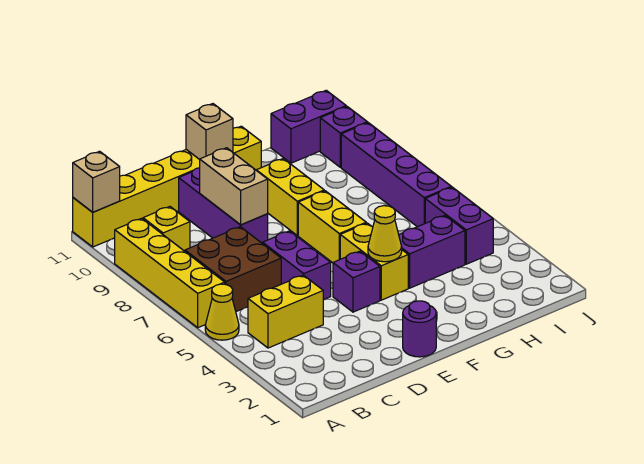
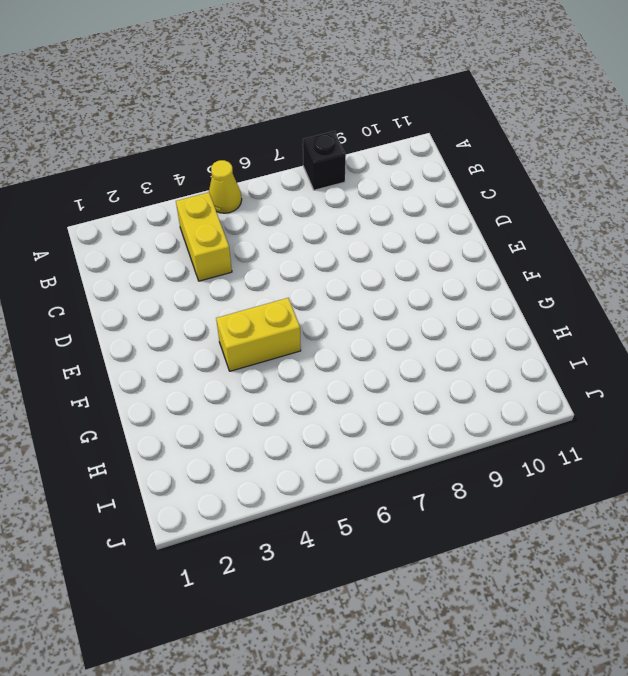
black brick A8 level 1 -> yellow brick A6:A9 level 1
none -> yellow brick A11:F11 level 1
none -> brown brick B6:C7 level 1
none -> yellow brick B9 level 1

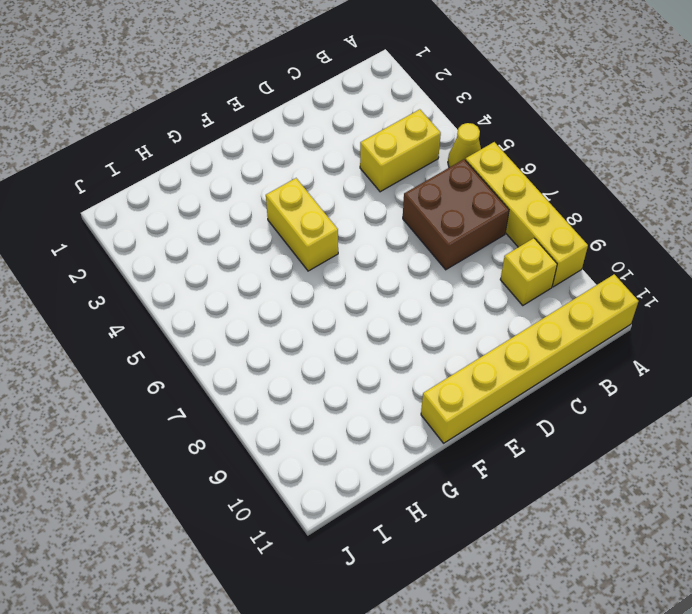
none -> purple brick D5:D6 level 1
none -> purple brick D8:D10 level 1
none -> purple round brick E1 level 1

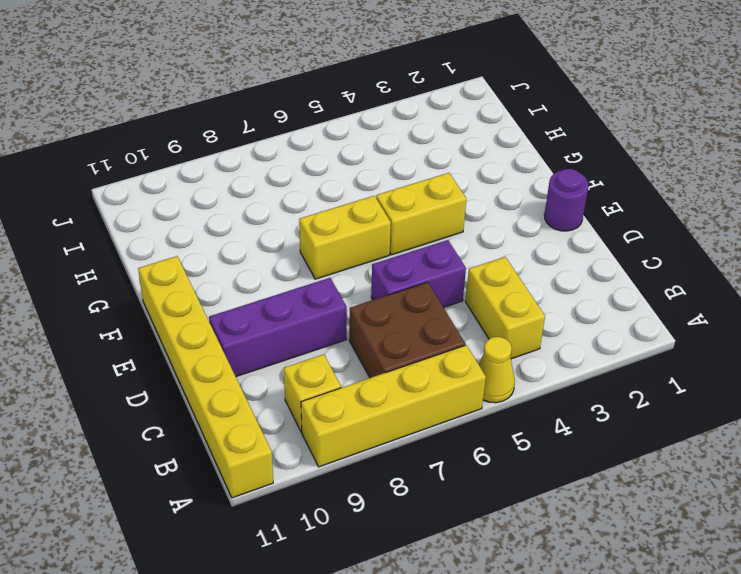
none -> purple brick E4 level 1
none -> yellow brick F8:F9 level 1
none -> purple brick G4:H4 level 1

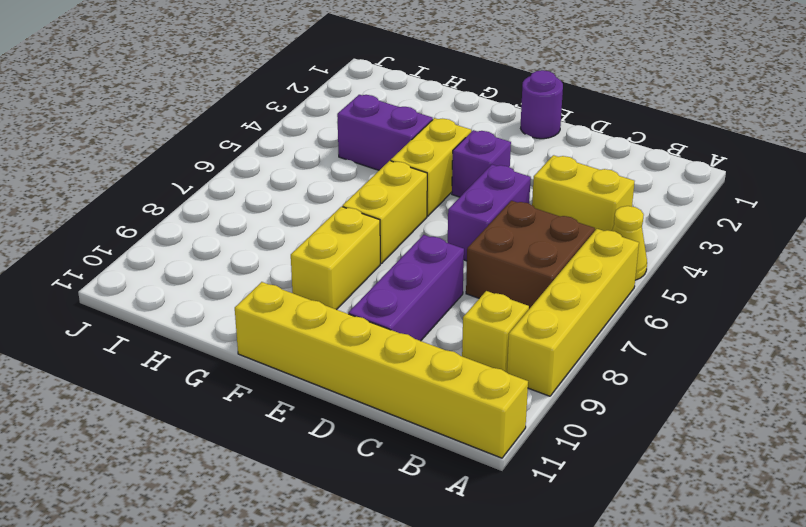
none -> purple brick H11:I11 level 1
none -> purple brick I4:I5 level 1
none -> purple brick I6:I9 level 1

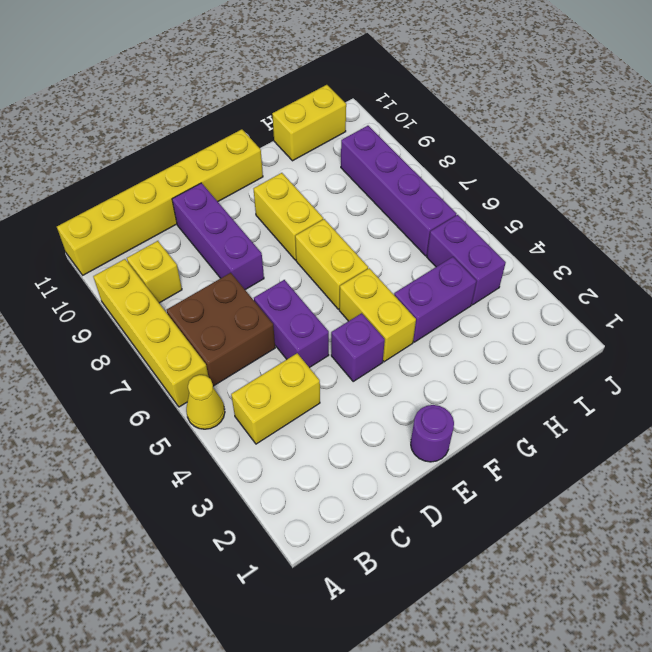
yellow brick H11:I11 level 1 -> purple brick H11:I11 level 1
none -> purple brick I10 level 1
none -> tan brick A11 level 2
none -> tan brick D8:D9 level 2

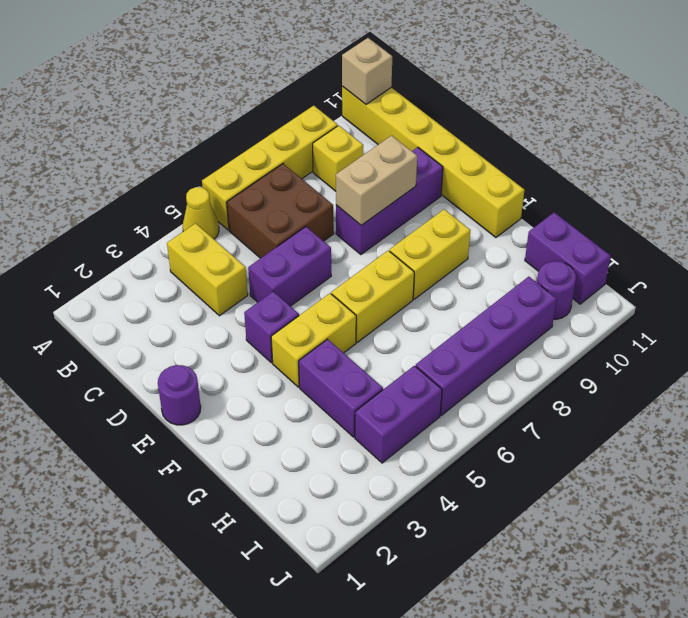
purple round brick I10 level 1 -> purple brick I10 level 1
none -> tan brick E11 level 2
none -> yellow cone F4 level 2

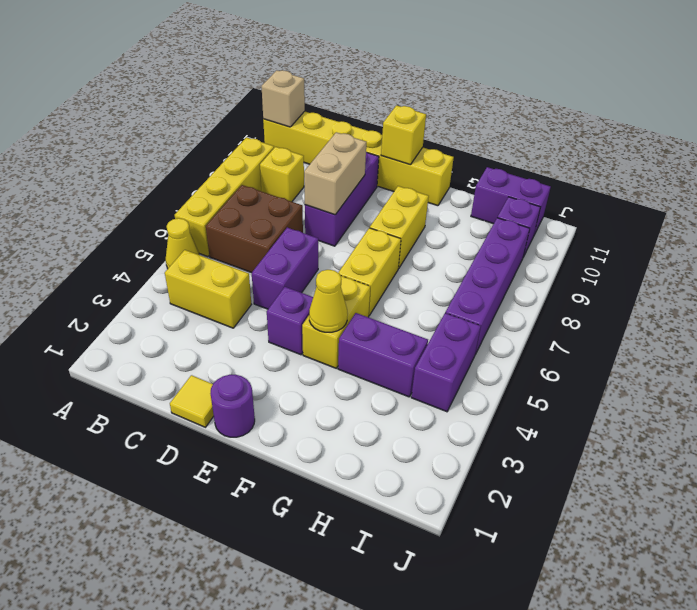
yellow tile D1 level 1 -> none
yellow brick E11 level 2 -> tan brick E11 level 2

